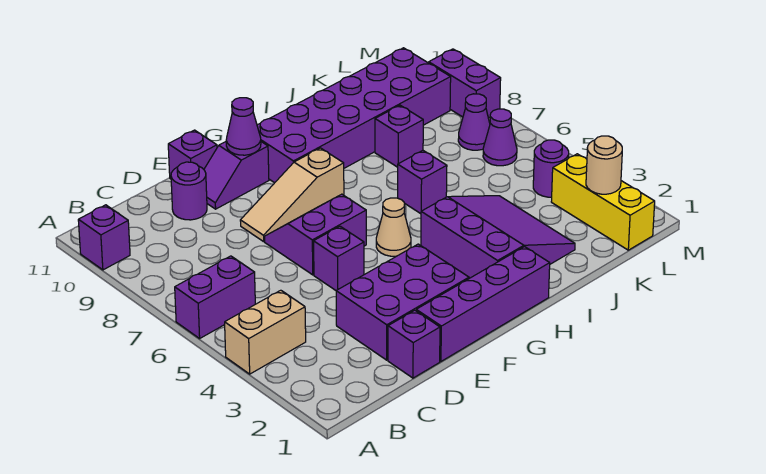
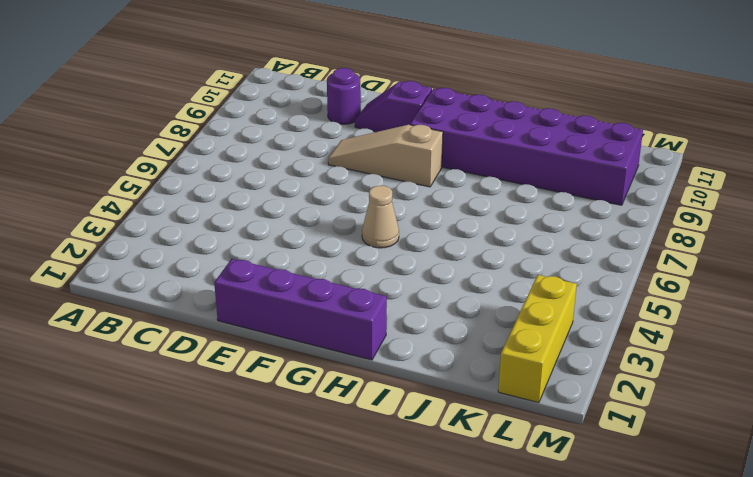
none -> tan brick A4:B4 level 1
none -> purple brick A6:B6 level 1
none -> purple brick A10 level 1

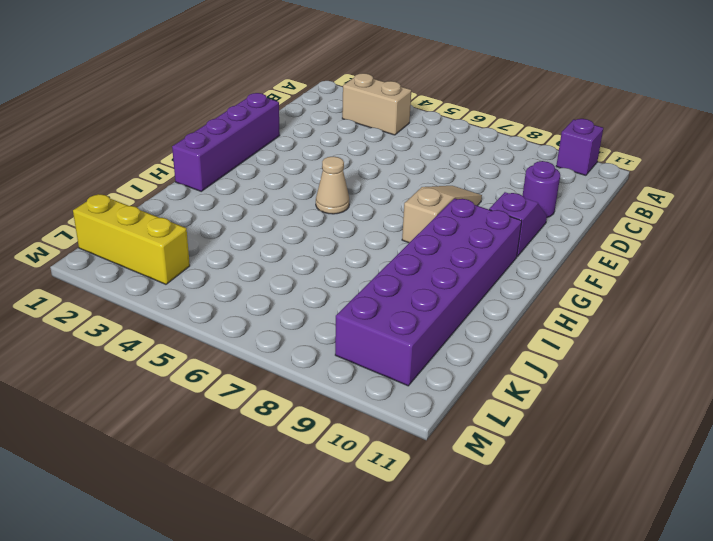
tan brick B3:B4 level 1 -> tan brick A4:B4 level 1
none -> purple brick A6:B6 level 1
none -> purple brick D1 level 1
none -> purple brick D2:F3 level 1

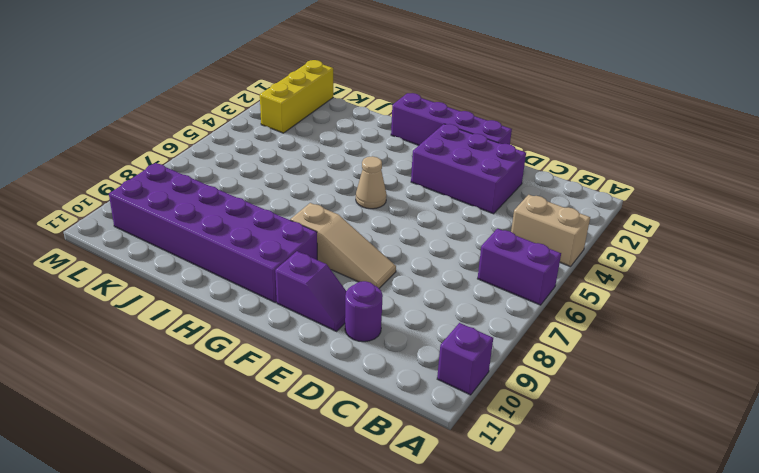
none -> purple brick D1 level 1
none -> purple brick E5 level 1
none -> purple slope E6:F7 level 1 top 6

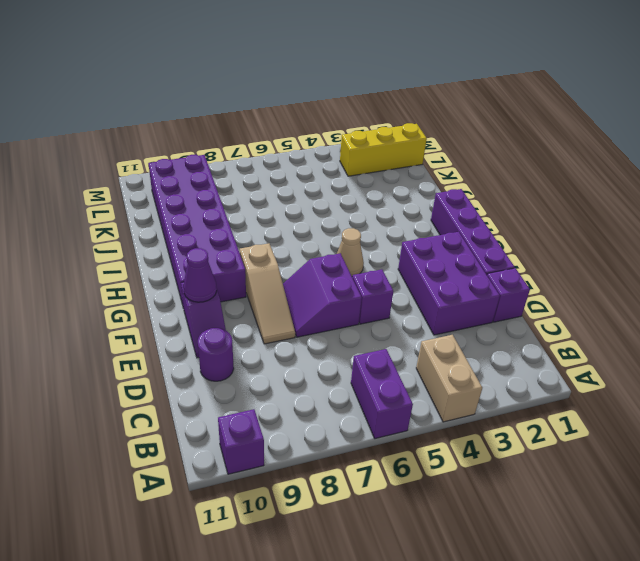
none -> purple brick E11 level 1
none -> purple slope H2:J4 level 1 top H
none -> purple brick I6 level 1

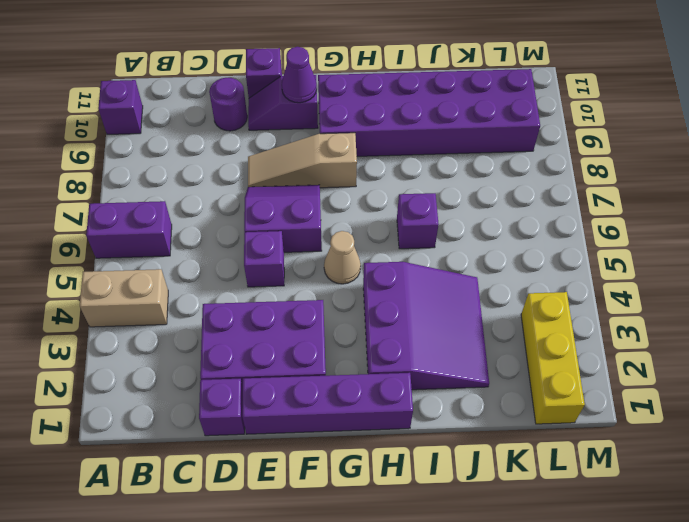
none -> purple brick J8 level 1
none -> purple round brick L4 level 1
none -> purple cone L6 level 1

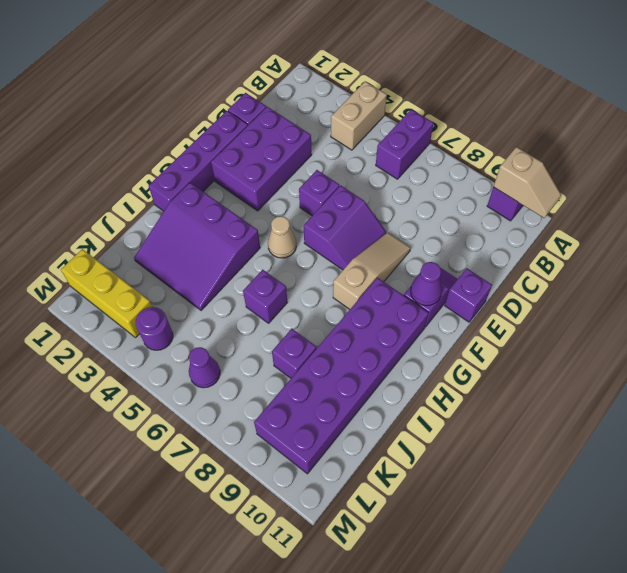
tan slope A10:A11 level 2 top 10 -> none
none -> purple round brick D10 level 1
none -> purple cone L7 level 1
none -> purple brick M8:M9 level 1

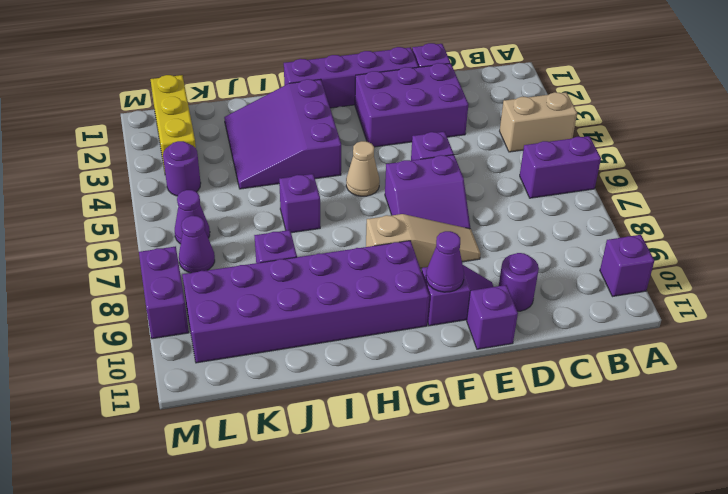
none -> tan round brick L2 level 2

